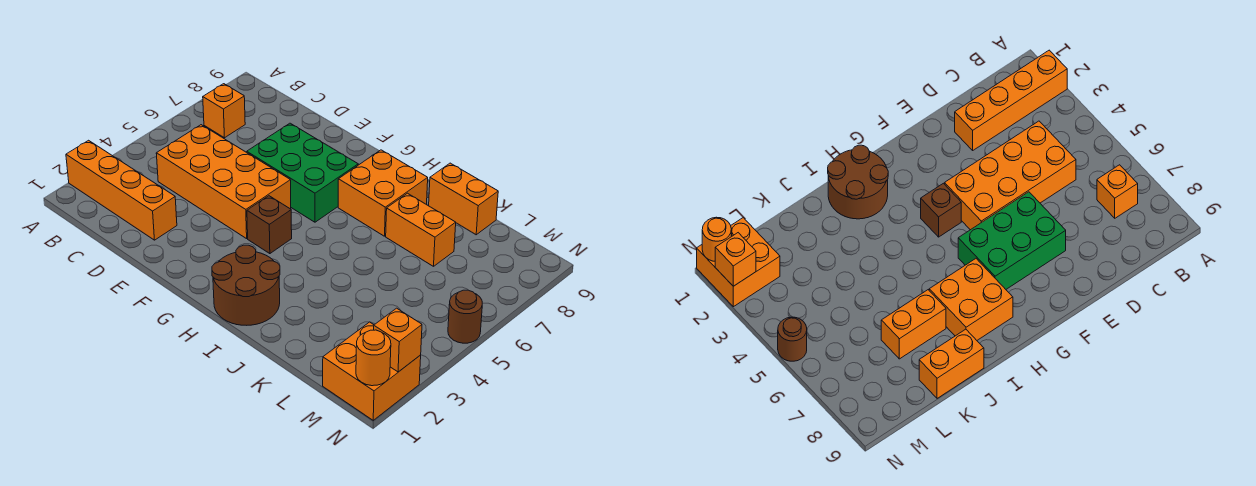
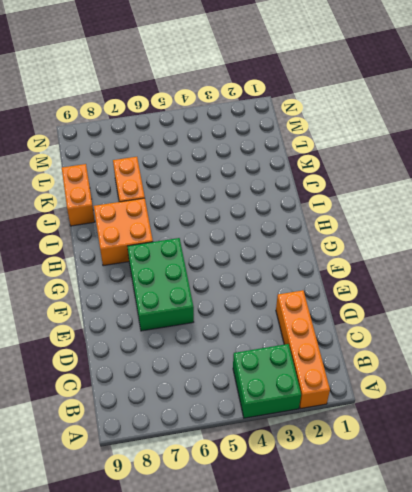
green brick A3:B4 level 1 -> none
none -> orange brick B7 level 1
none -> orange brick C4:F5 level 1
none -> brown brick G4 level 1

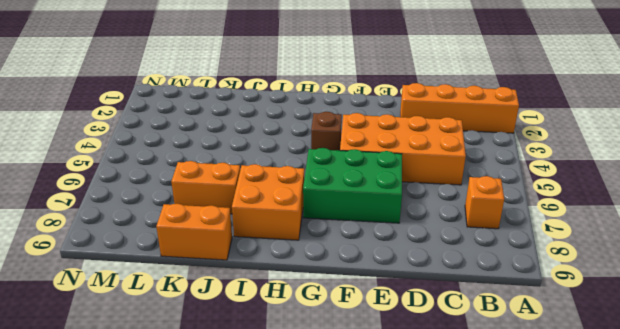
none -> brown round brick H1:I2 level 1
none -> orange brick M1:N2 level 1
none -> brown round brick N5 level 1

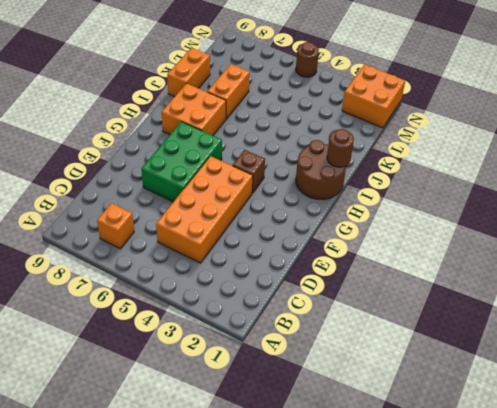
brown round brick I1 level 2 -> none
none -> orange brick A2:D2 level 1
none -> orange round brick N1 level 2
none -> orange brick N2 level 2

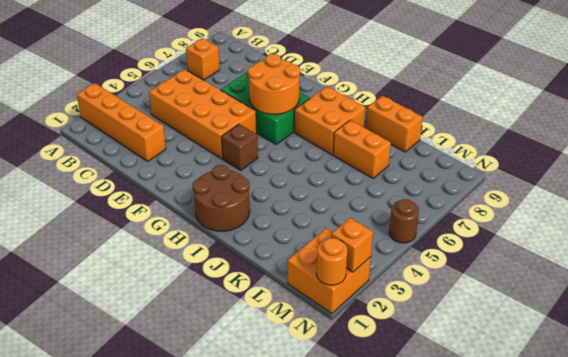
orange round brick F6:G7 level 2 -> none

